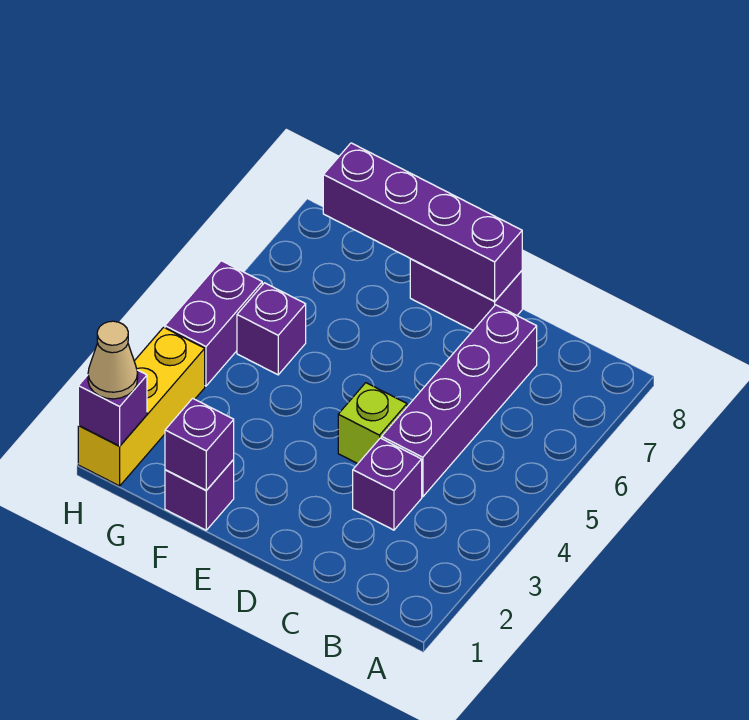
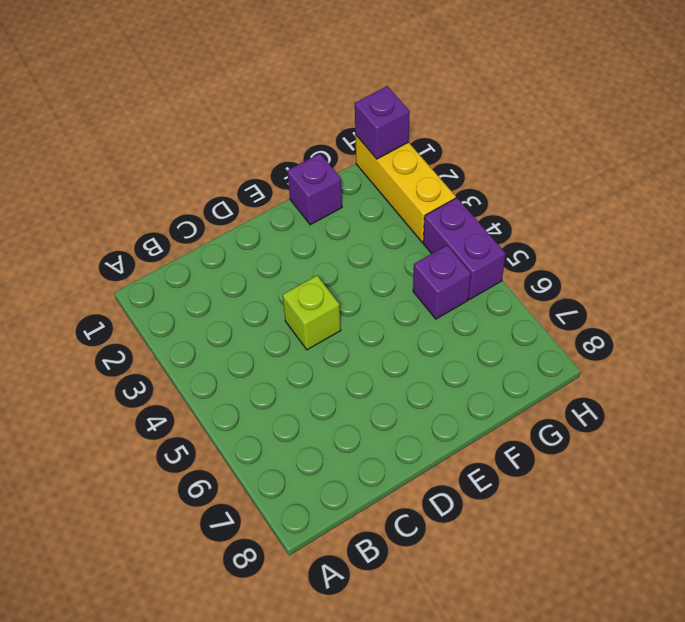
none -> purple brick C3 level 1
none -> purple brick C4:C7 level 1
none -> purple brick D8:E8 level 1

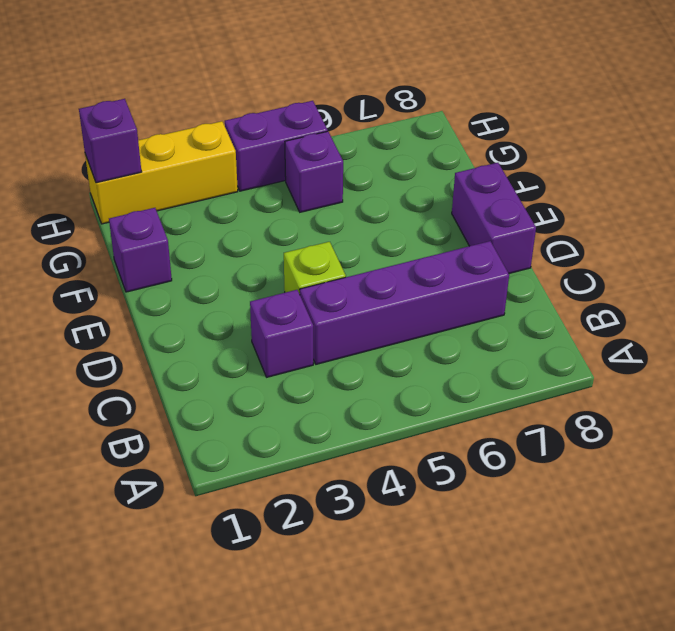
none -> purple brick D8:G8 level 2
none -> purple brick F1 level 2
none -> tan cone H1 level 3

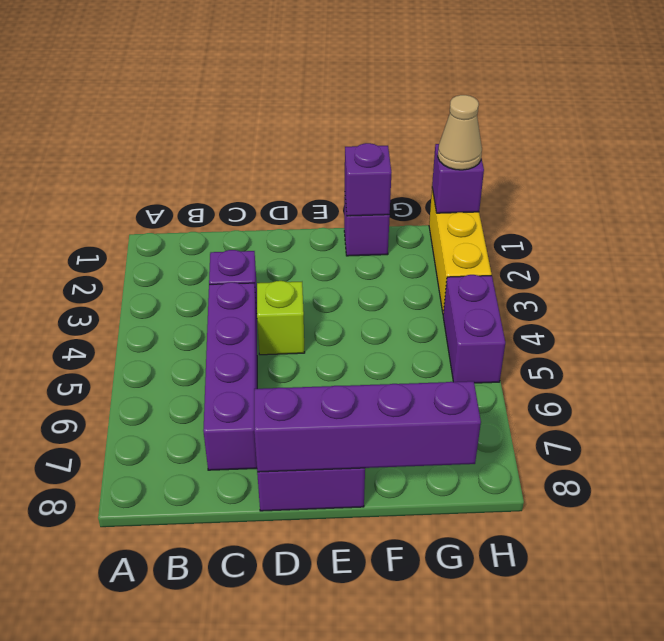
none -> purple brick G5 level 1

